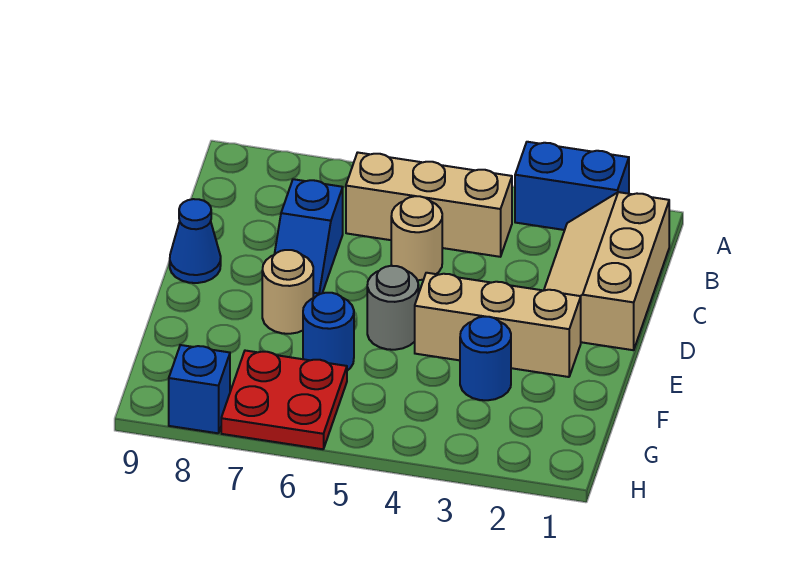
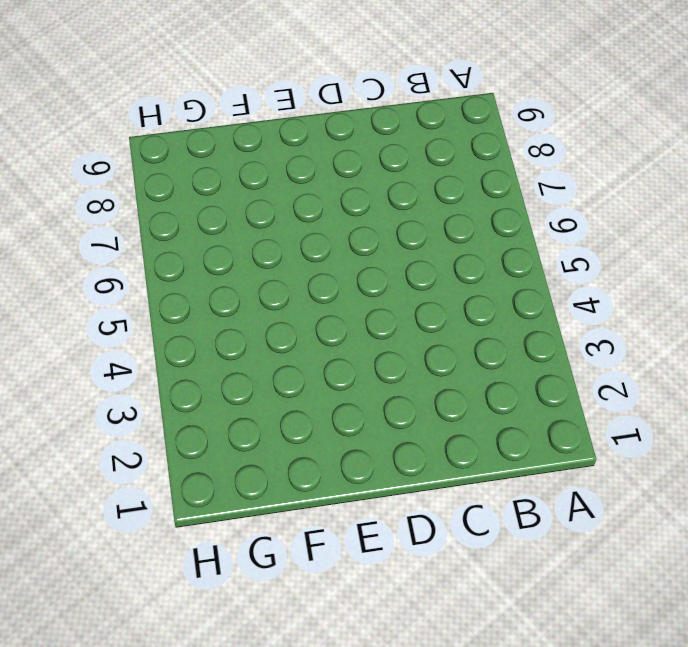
none -> blue brick A2:A3 level 1
none -> tan slope B1:D2 level 1 top 1
none -> tan brick B4:B6 level 1

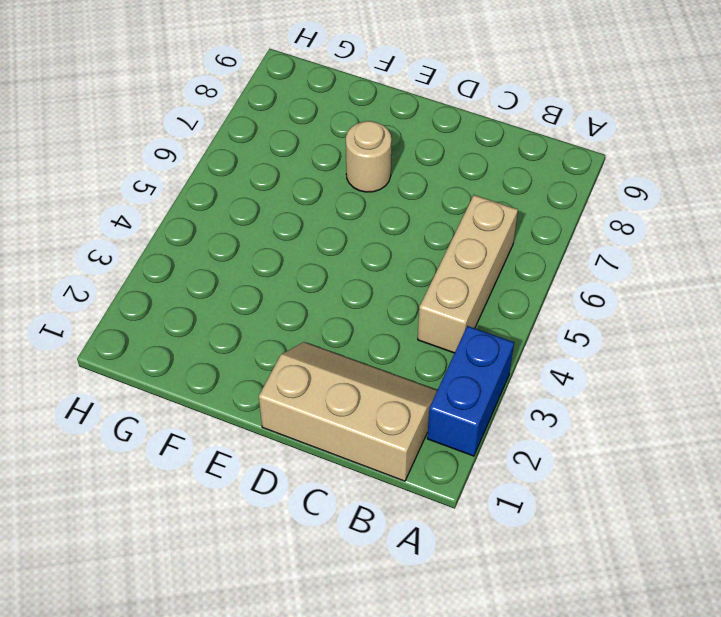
none -> tan round brick C5 level 1
none -> blue slope C7:D7 level 1 top C
none -> blue cone D9 level 1

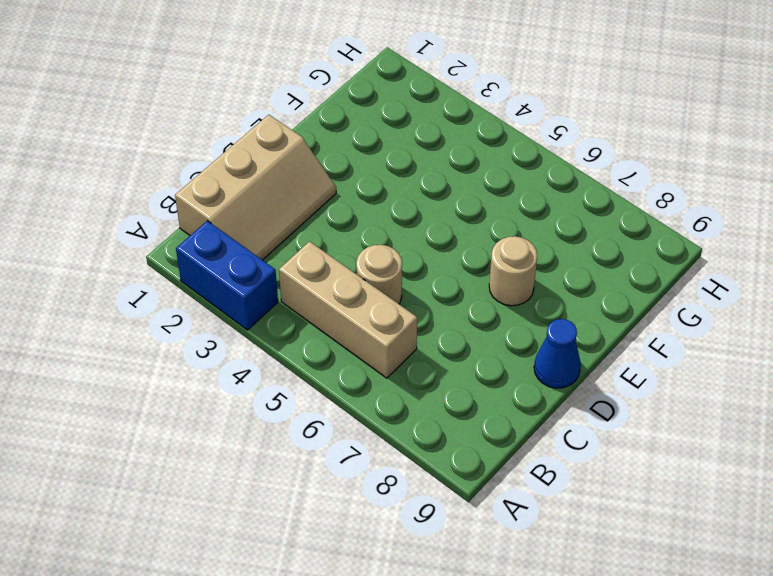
none -> blue slope C7:D7 level 1 top C
none -> tan brick E2:E4 level 1
none -> grey round brick E5 level 1

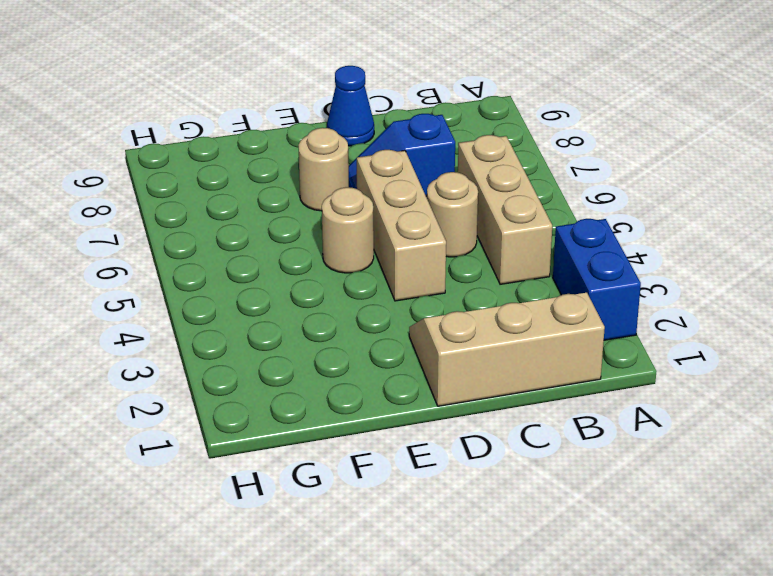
tan brick D4:D6 level 1 -> tan brick E2:E4 level 1
tan round brick E5 level 1 -> grey round brick E5 level 1
none -> blue round brick F3 level 1
none -> blue round brick F6 level 1
none -> red plate G6:H7 level 1

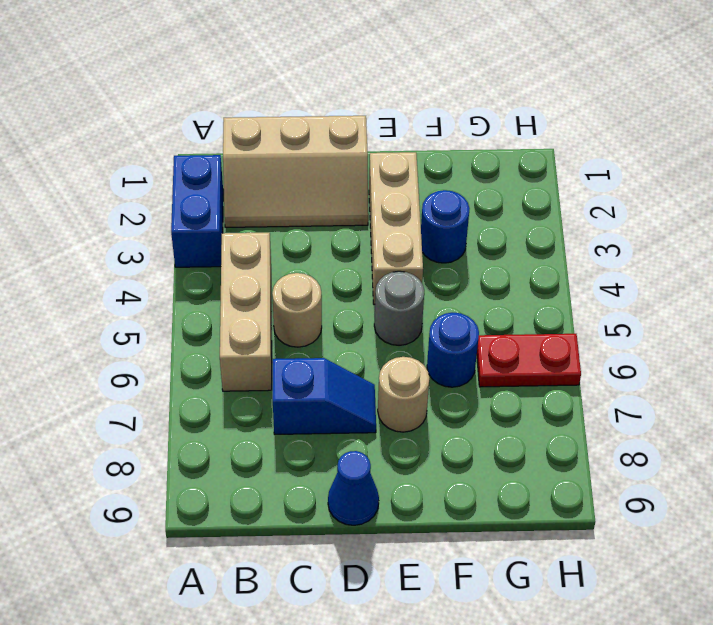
red plate G6:H6 level 1 -> red plate G6:H7 level 1
none -> blue brick H8 level 1

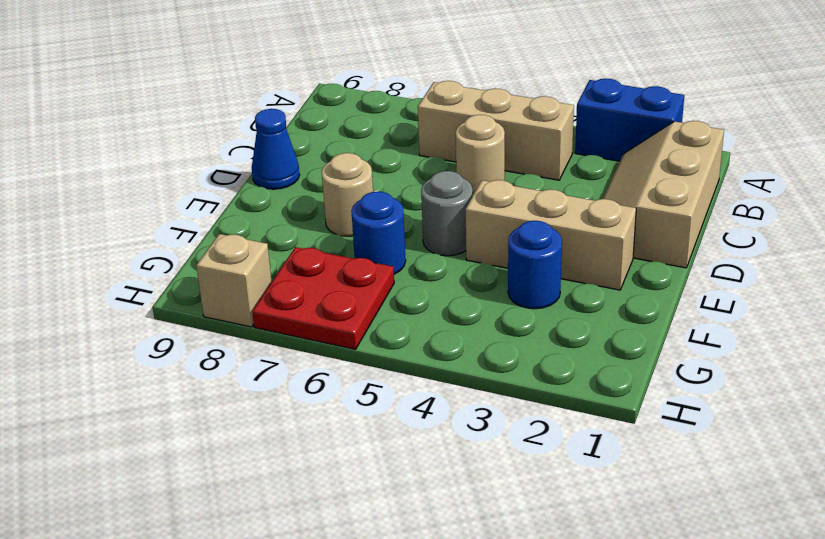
tan brick H8 level 1 -> blue brick H8 level 1
none -> blue slope C7:D7 level 1 top C

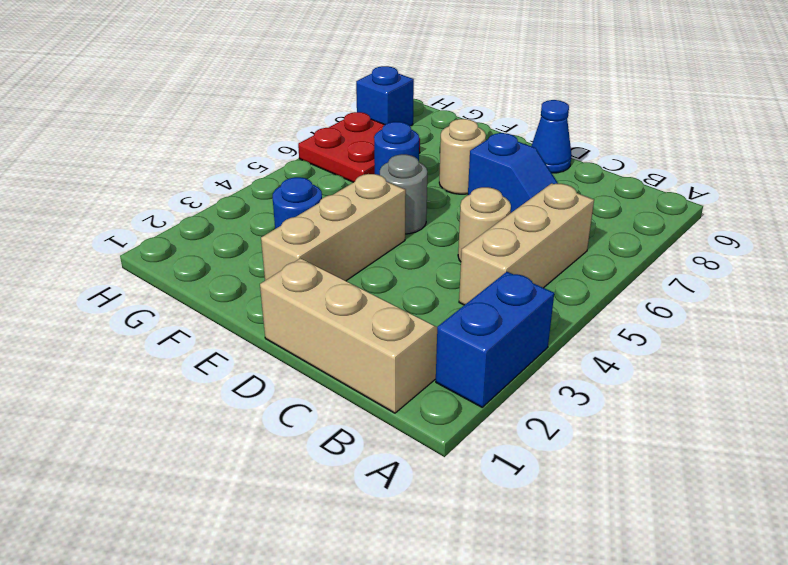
blue slope C7:D7 level 1 top D -> blue slope C7:D7 level 1 top C

